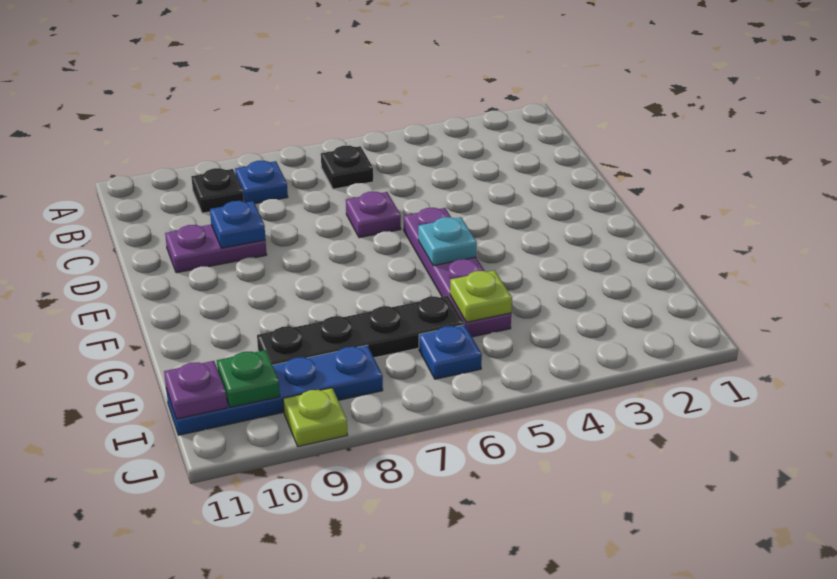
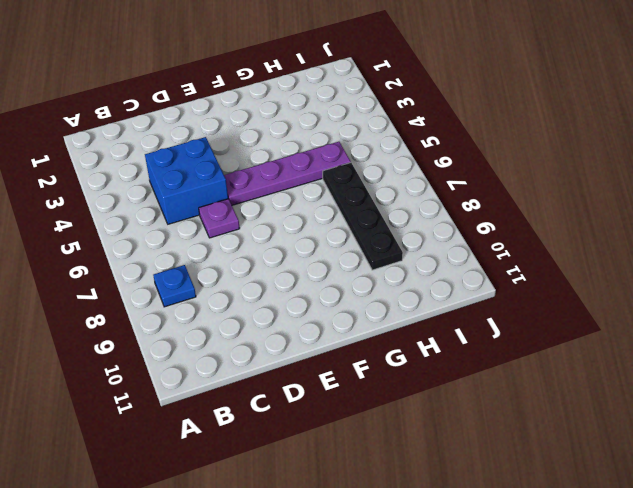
blue brick C4:D5 level 1 -> none
none -> black plate B6 level 1
none -> black plate B9 level 1
none -> purple plate D9:D10 level 1

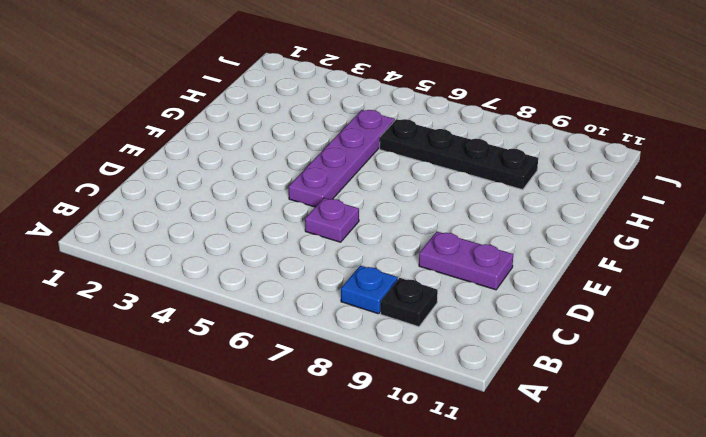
none -> black plate B6 level 1
none -> blue plate I6 level 1
none -> blue plate I8:I11 level 1

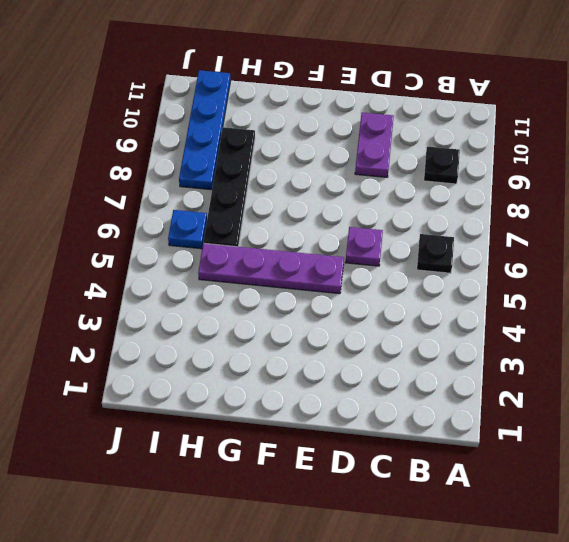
none -> blue plate B8 level 1
none -> lime plate J9 level 1
none -> blue plate D9 level 2

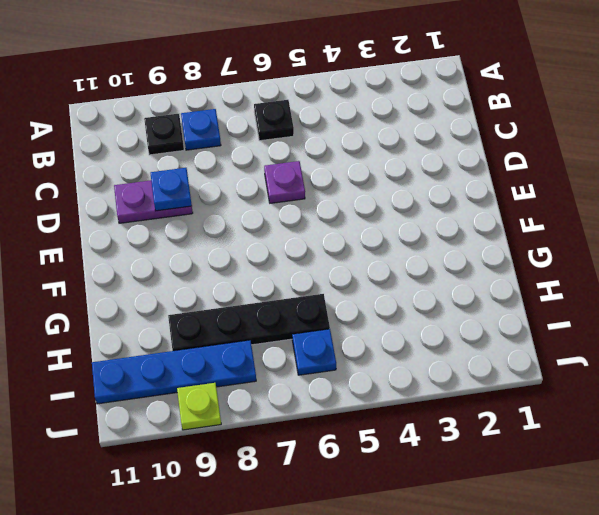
none -> purple plate E5:H5 level 1
none -> cyan plate F5 level 2
none -> lime plate H5 level 2

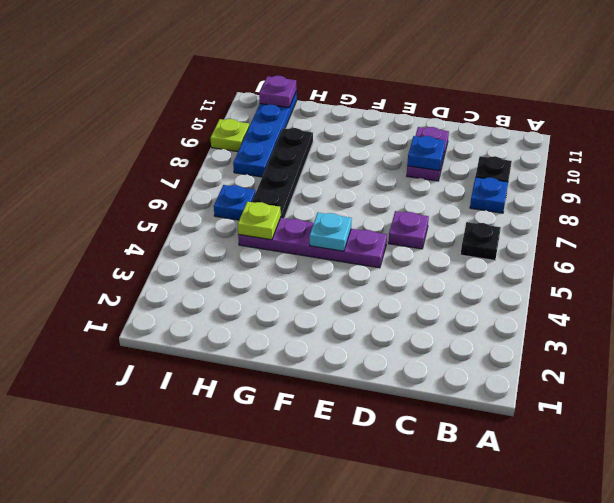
none -> green plate I10 level 2

